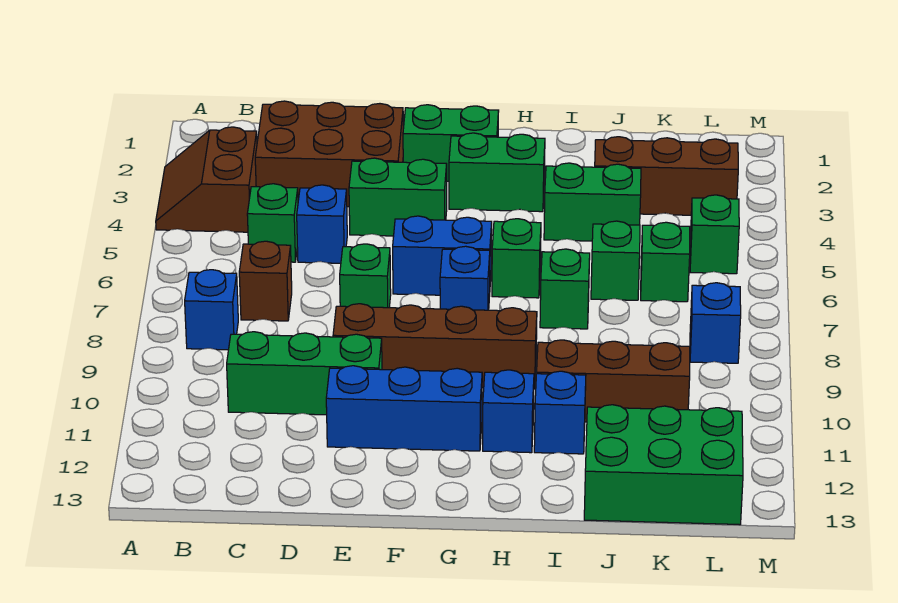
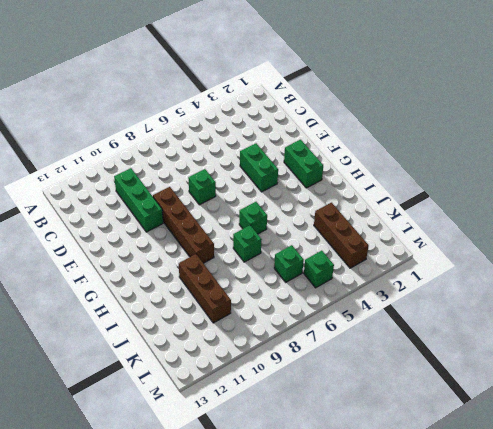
none -> brown slope A3:B4 level 1 top B
none -> blue brick B8 level 1
none -> brown brick C2:E3 level 1

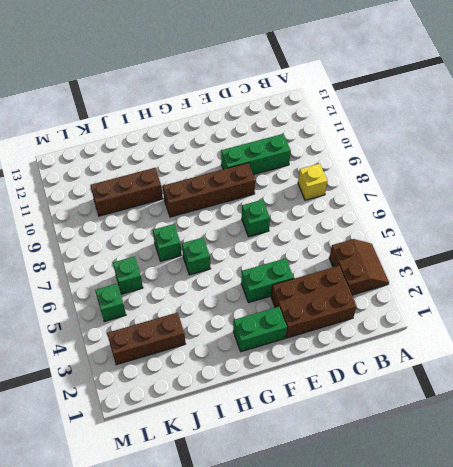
yellow brick B8 level 1 -> blue brick B8 level 1
none -> green brick C5 level 1
none -> brown brick C7 level 1
none -> blue brick D5 level 1

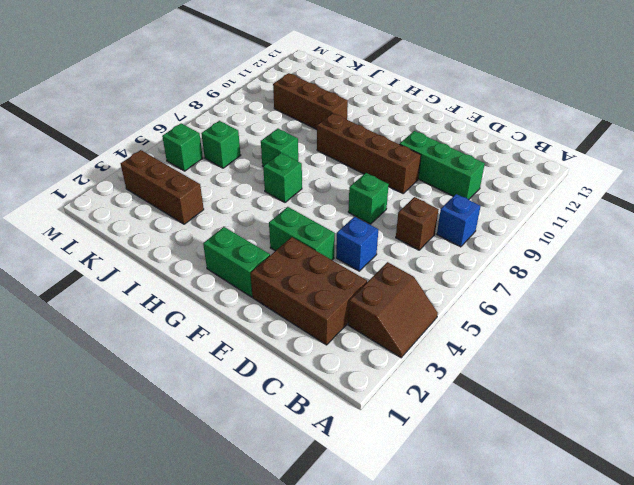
none -> green brick C5 level 1
none -> blue brick E11:G11 level 1
none -> blue brick F6:G6 level 1

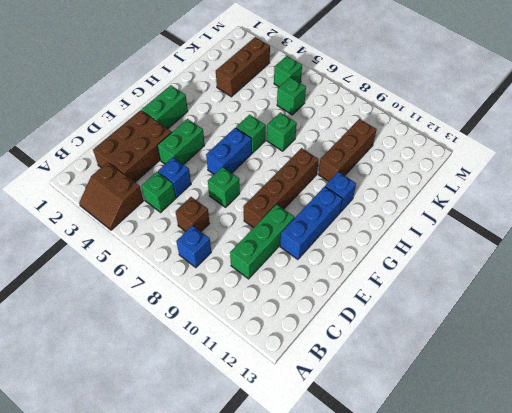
none -> green brick G3:H3 level 1
none -> blue brick G7 level 1
none -> green brick I4:J4 level 1

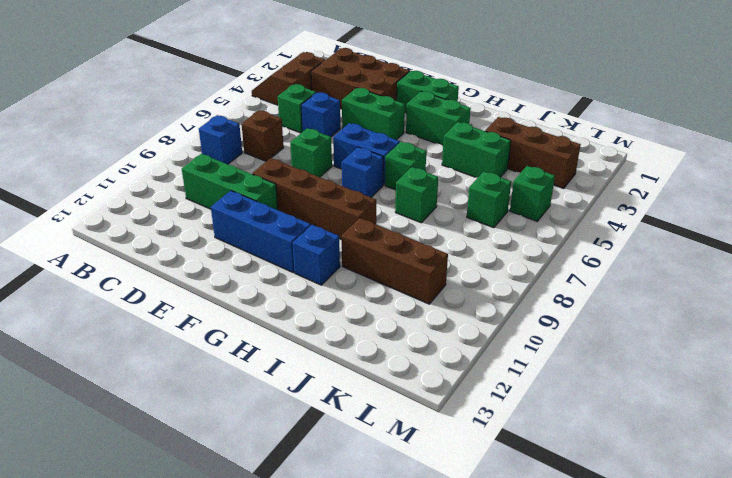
none -> blue brick I11 level 1
none -> green brick J6 level 1
none -> green brick J12:L13 level 1

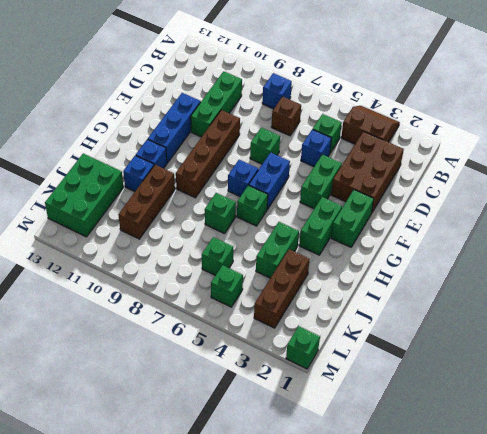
green brick M1 level 1 -> green brick J6 level 1
none -> blue brick L8 level 1

